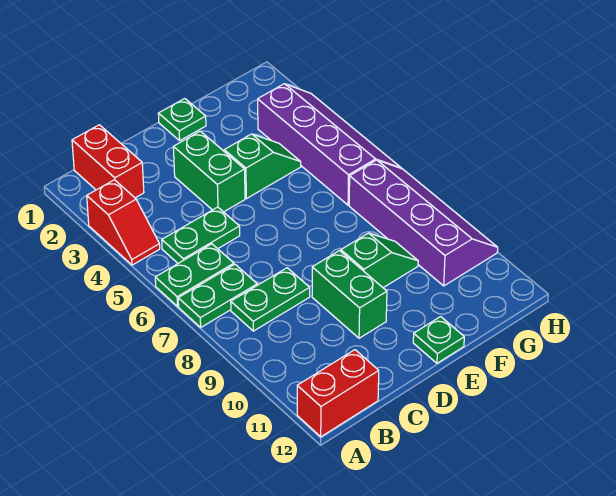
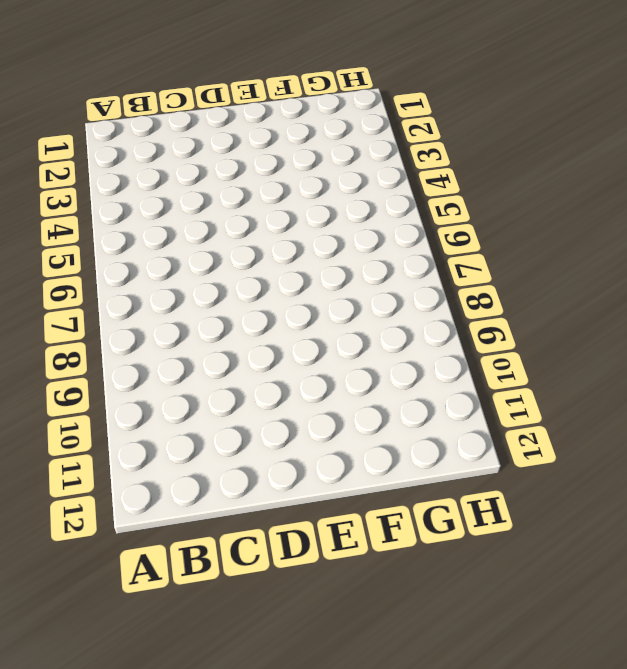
none -> red slope A3:A4 level 1 top 3
none -> green plate A6:B6 level 1
none -> green plate A7:B7 level 1

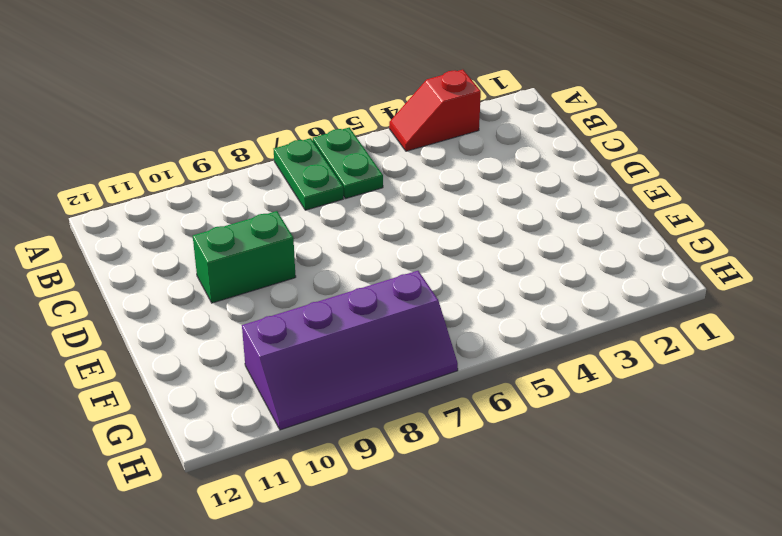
none -> red brick A12:B12 level 1
none -> red brick B1:B2 level 1
none -> green plate B5:C5 level 1

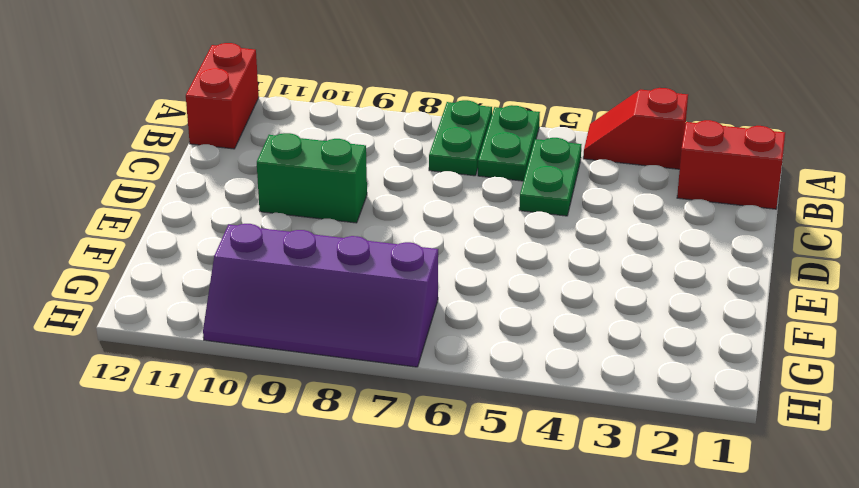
none -> green plate B8:C8 level 1
none -> green brick D3:D4 level 1
none -> green plate E1 level 1

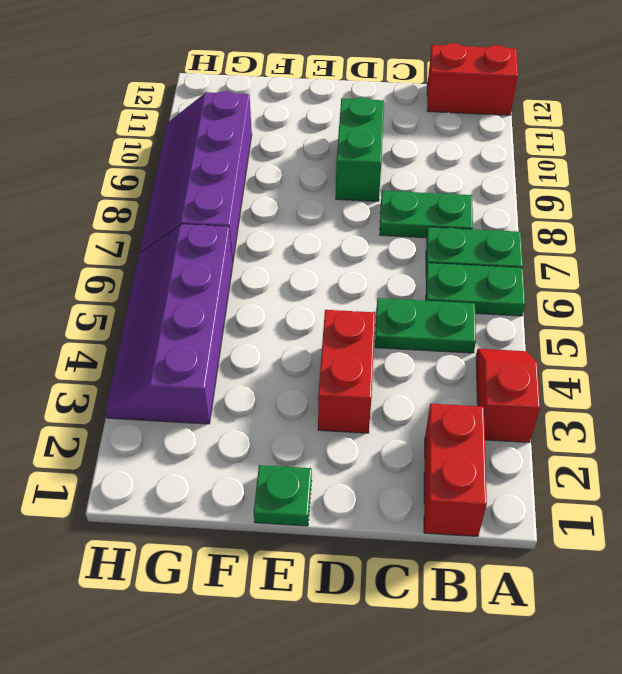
red brick D3:D4 level 1 -> green brick D3:D4 level 1
none -> green slope E4:F4 level 1 top E
none -> green slope E9:F9 level 1 top E
none -> green plate E12 level 1

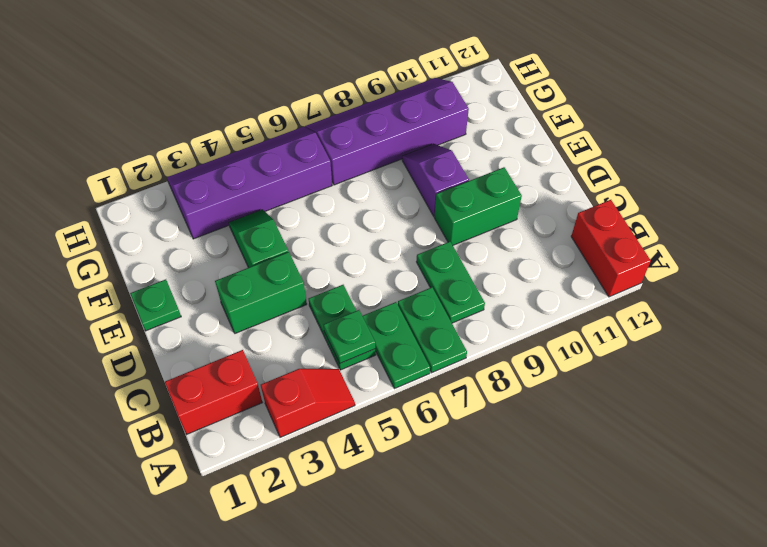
green plate B5 level 2 -> green plate E12 level 1
purple slope E9:F9 level 1 top E -> green slope E9:F9 level 1 top E

